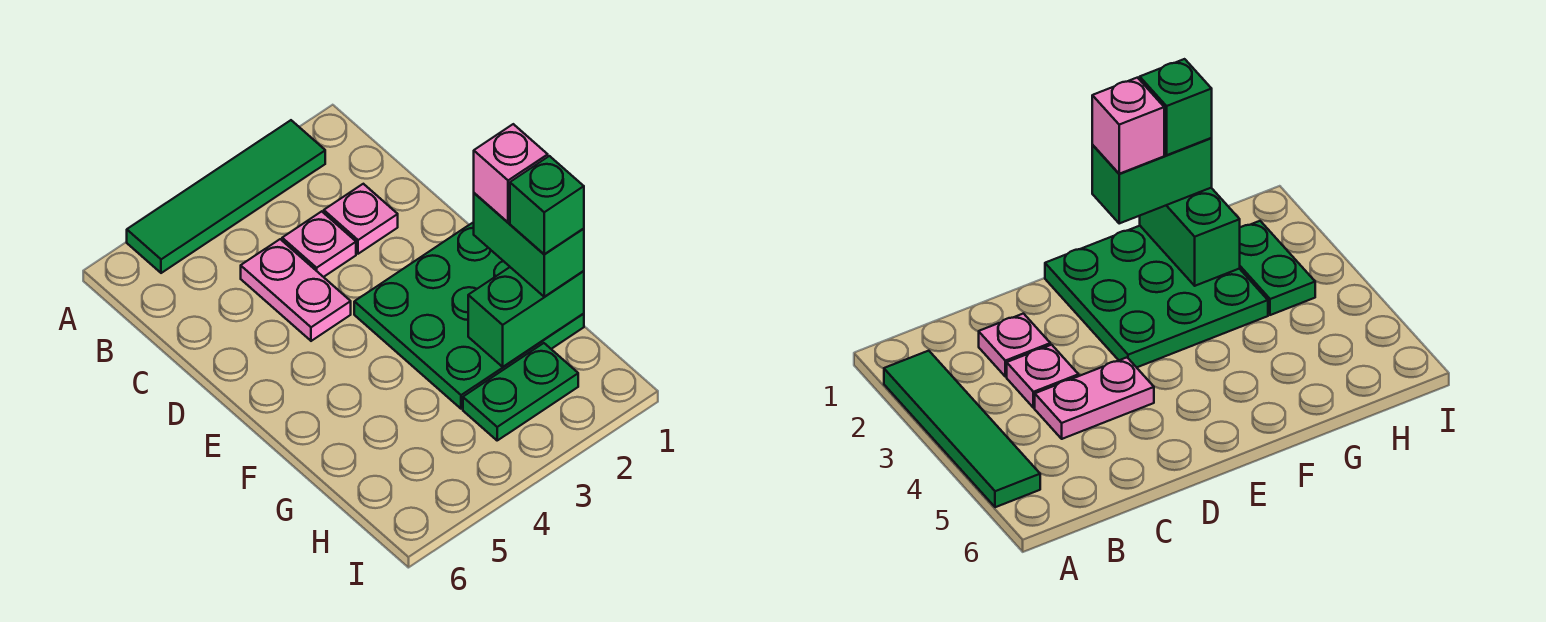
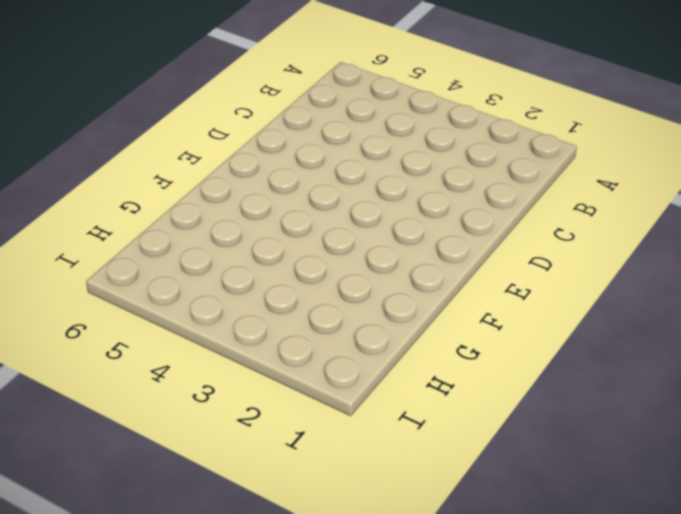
none -> green tile A2:A5 level 1
none -> pink plate C2 level 1

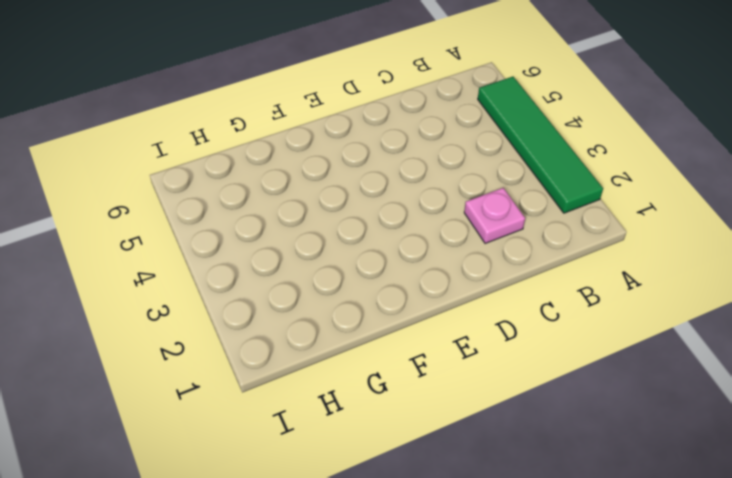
none -> pink plate C3 level 1
none -> pink plate C4:D4 level 1

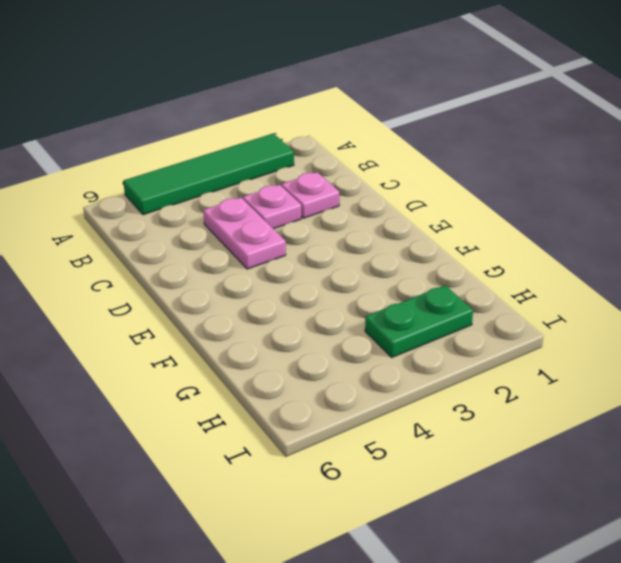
none -> green plate E1:G3 level 1
none -> green brick G1:G2 level 2

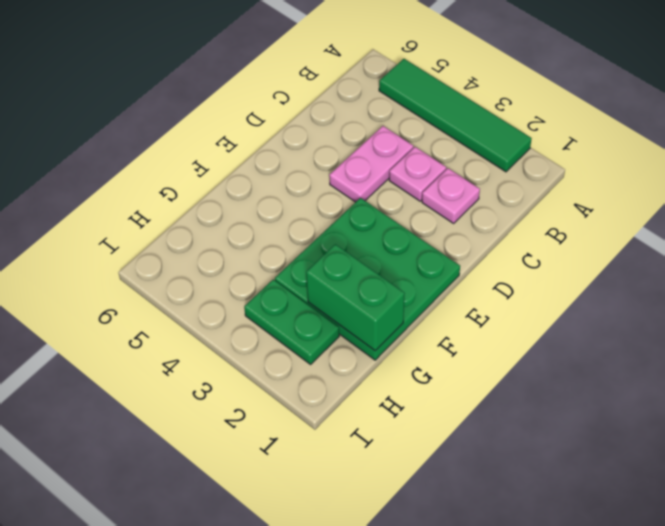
none -> green brick F1:G1 level 3
none -> pink brick F1 level 4

